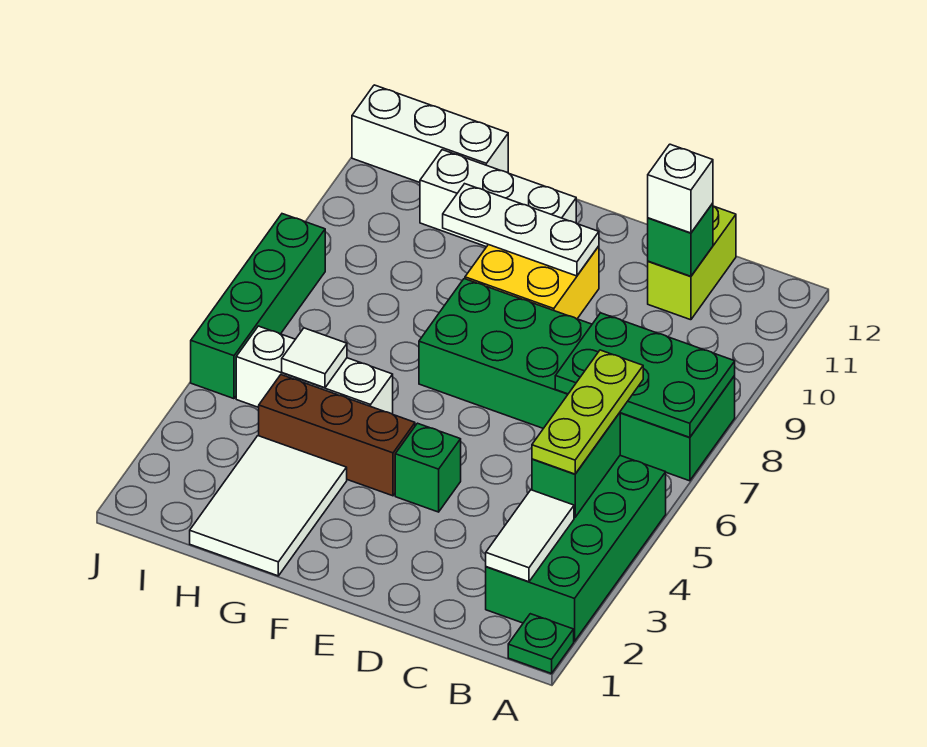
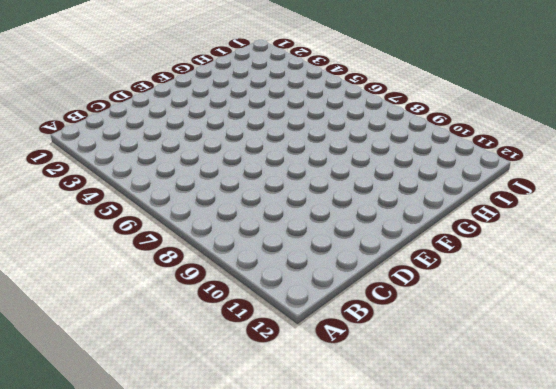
none -> green plate A1 level 1
none -> green brick A2:B5 level 1
none -> green brick A7:F8 level 1

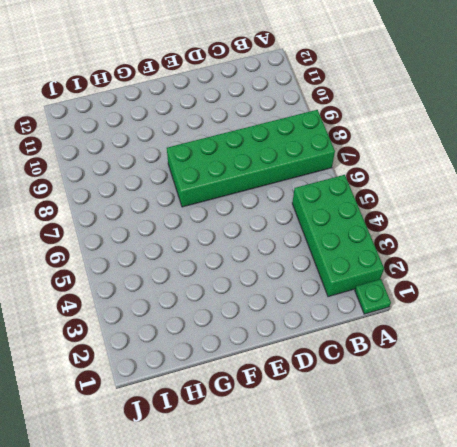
none -> lime brick C11:C12 level 1
none -> green brick E4 level 1
none -> yellow brick E9:F10 level 1

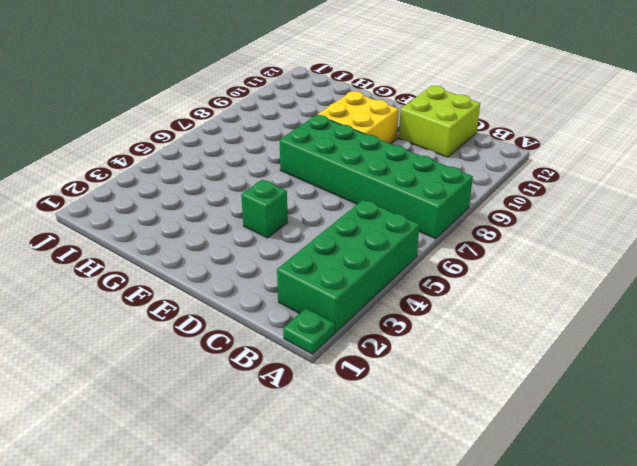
lime brick C11:D12 level 1 -> lime brick C11:C12 level 1
none -> brown brick F4:H4 level 1
none -> white brick F11:H11 level 1
none -> white tile G1:H3 level 1

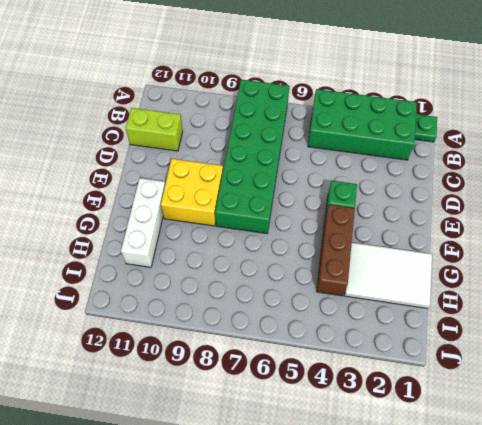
none -> white brick G5:I5 level 1
none -> white brick H12:J12 level 1
none -> green brick J5:J8 level 1

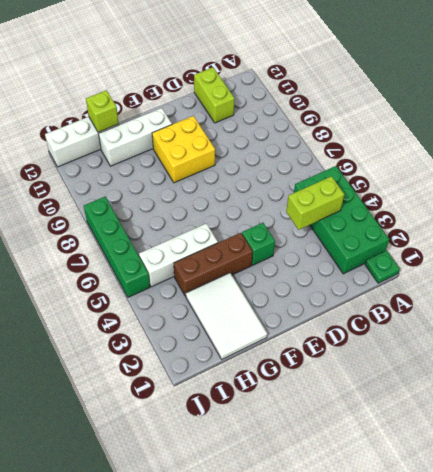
lime brick B4:C4 level 2 -> green brick B4:B5 level 2
lime brick H12 level 2 -> none
none -> green brick A7:F8 level 1
none -> green plate A7:C8 level 2
none -> white tile B2:B3 level 2

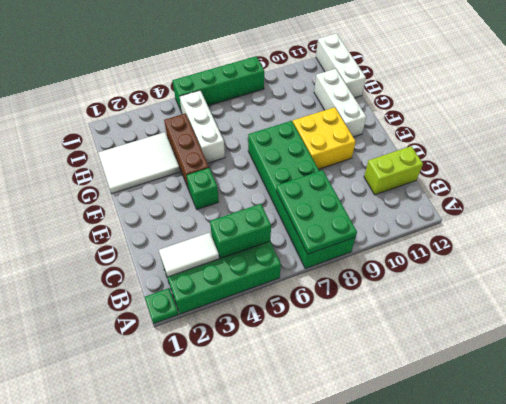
none -> green brick C11 level 2
none -> white plate E10:G10 level 2
none -> white tile H5 level 2

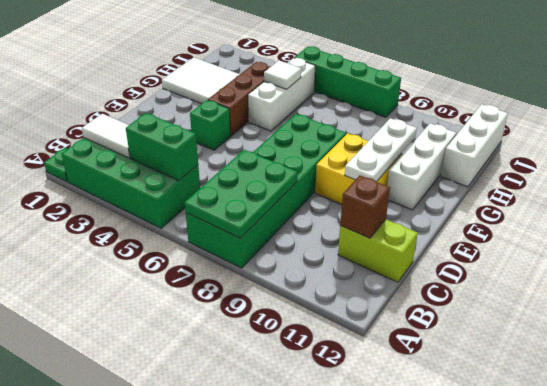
brown brick C11 level 2 -> green brick C11 level 2
none -> lime plate B4:B6 level 3
none -> white brick C11 level 3

